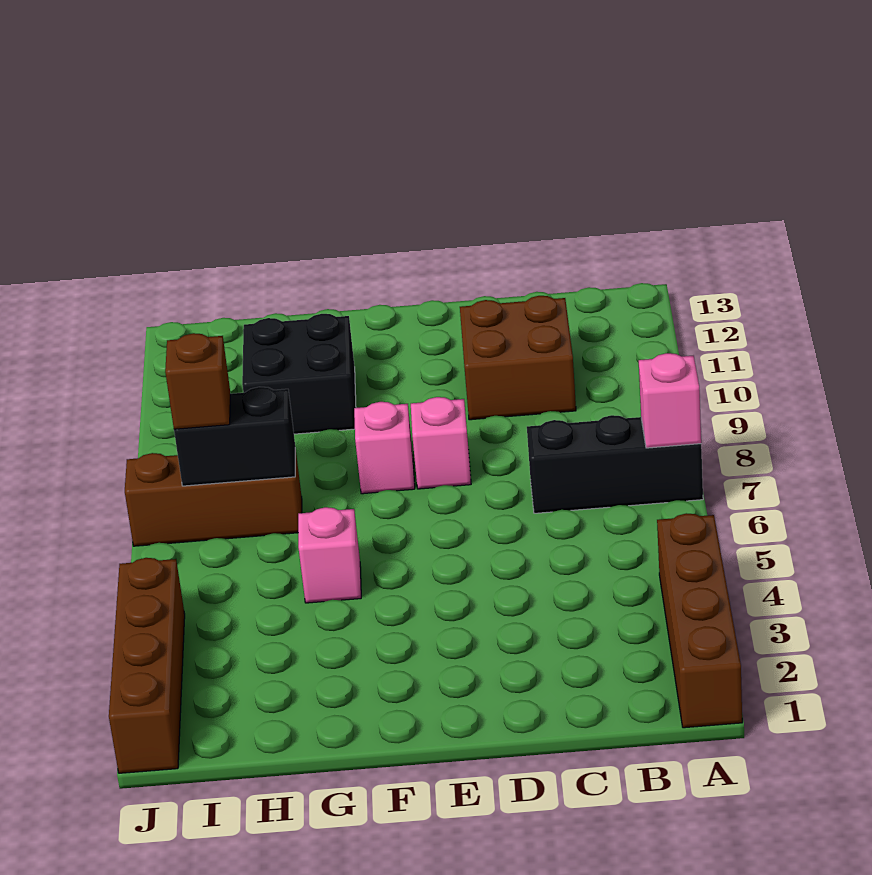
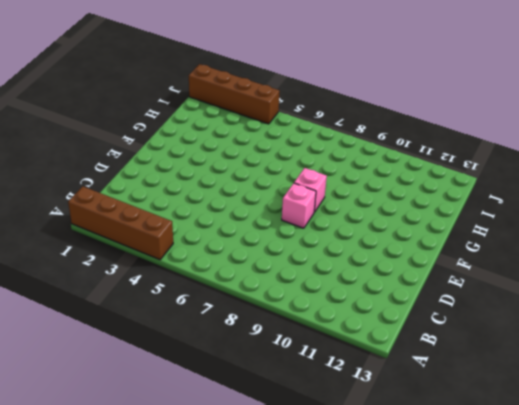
none -> black brick A7:C7 level 1
none -> brown brick C10:D11 level 1
none -> pink brick G5 level 1

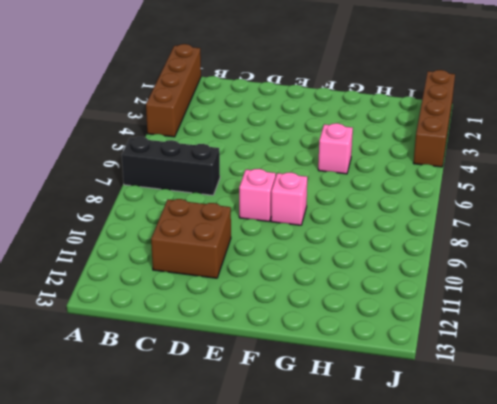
none -> black brick G10:H11 level 1
none -> brown brick H7:J7 level 1
none -> pink brick A7 level 2

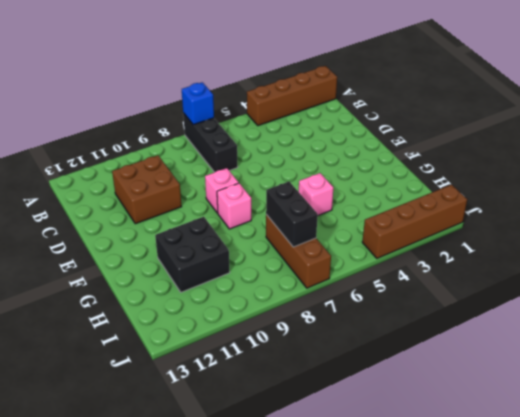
blue brick A7 level 2 -> pink brick A7 level 2
none -> brown brick I7 level 3

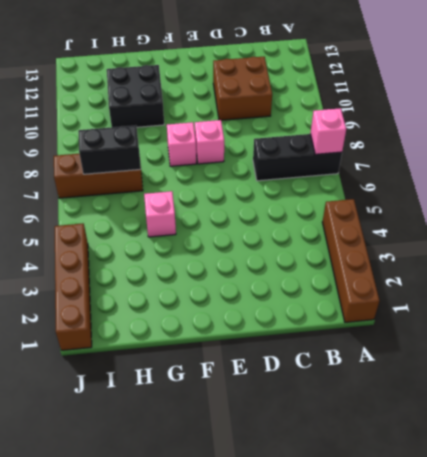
none -> brown brick I7 level 3

